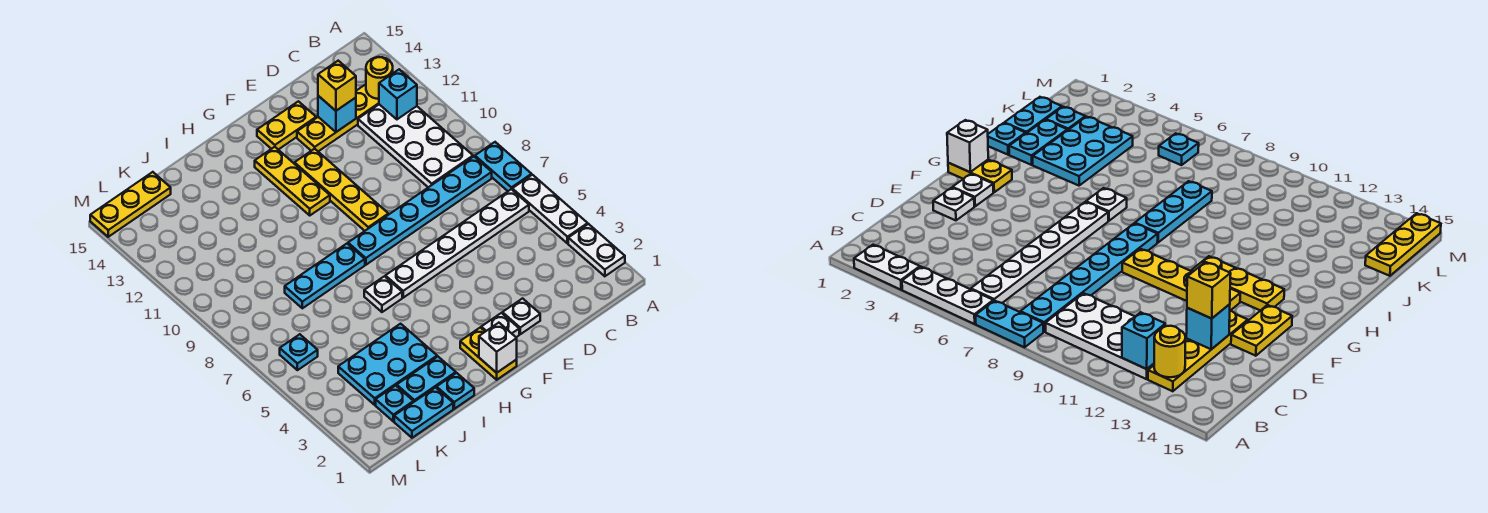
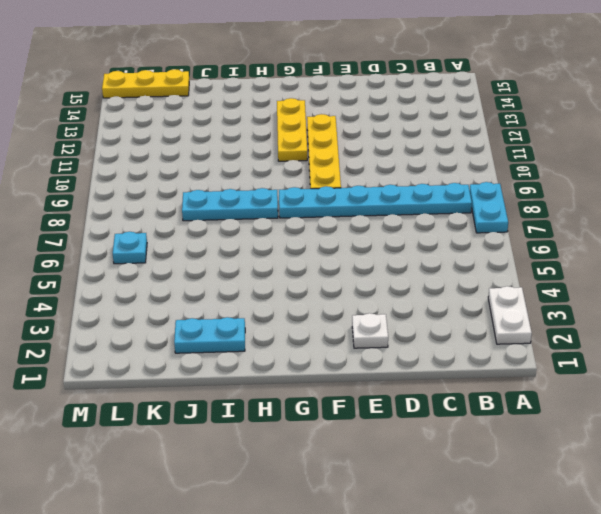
none -> white plate A4:A6 level 1
none -> white plate B6:G6 level 1
none -> white plate B9:C12 level 1

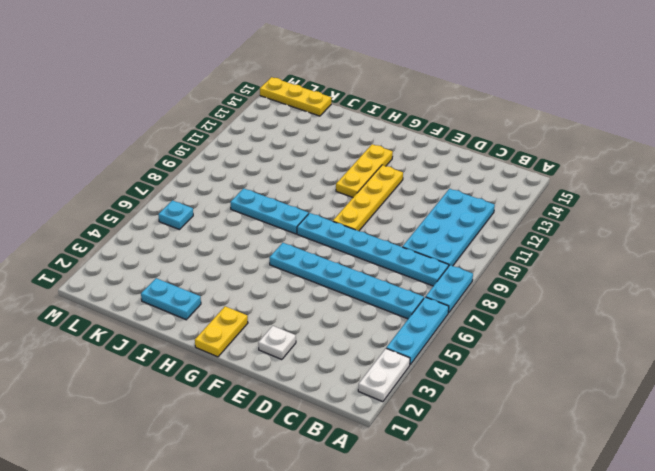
cyan plate A4:A6 level 1 -> white plate A4:A6 level 1
cyan plate B6:G6 level 1 -> white plate B6:G6 level 1
cyan plate B9:C12 level 1 -> white plate B9:C12 level 1
none -> yellow plate B13:E13 level 1
none -> yellow plate E14:F14 level 1
none -> white plate F2 level 1

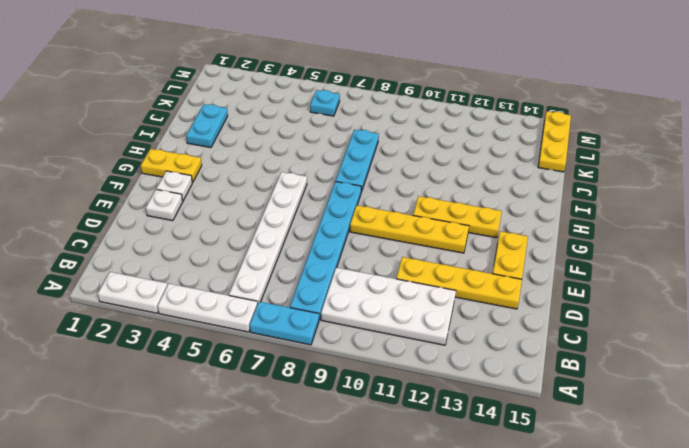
yellow plate D11:D14 level 1 -> yellow plate B13:E13 level 1
none -> white plate H6 level 1
none -> cyan plate I1 level 1
none -> cyan plate I3:K4 level 1

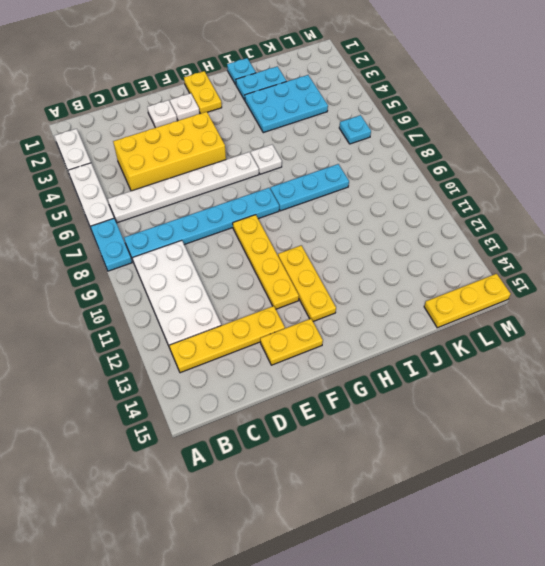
yellow brick C4:F5 level 1 -> none
none -> cyan plate J1:K1 level 1
none -> cyan plate K2 level 1
none -> cyan brick B12 level 2

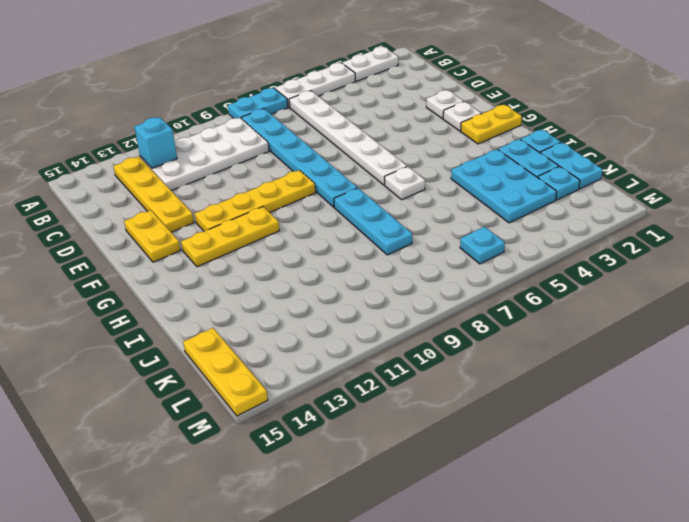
none -> yellow round brick B13 level 2
none -> cyan brick D13 level 2
none -> white brick G1 level 2

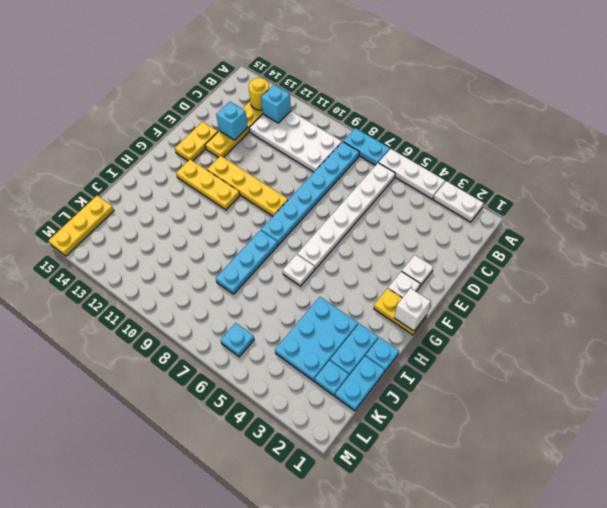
none -> yellow brick D13 level 3

